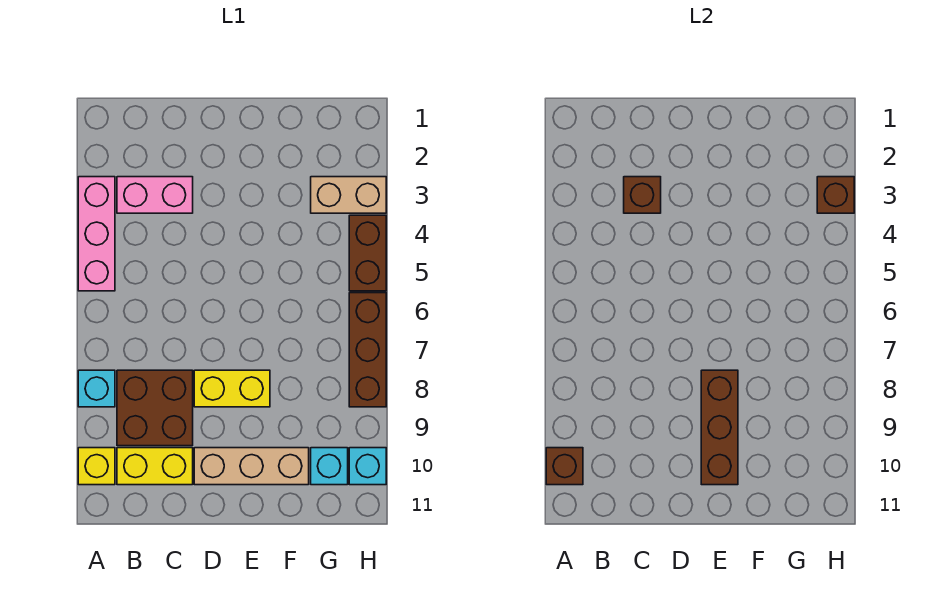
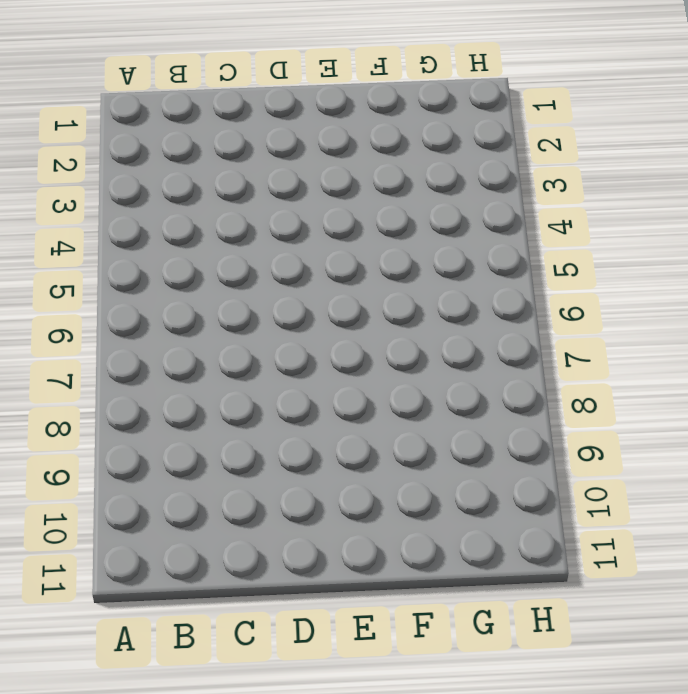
none -> pink brick A3:A5 level 1
none -> cyan brick A8 level 1
none -> yellow brick A10 level 1

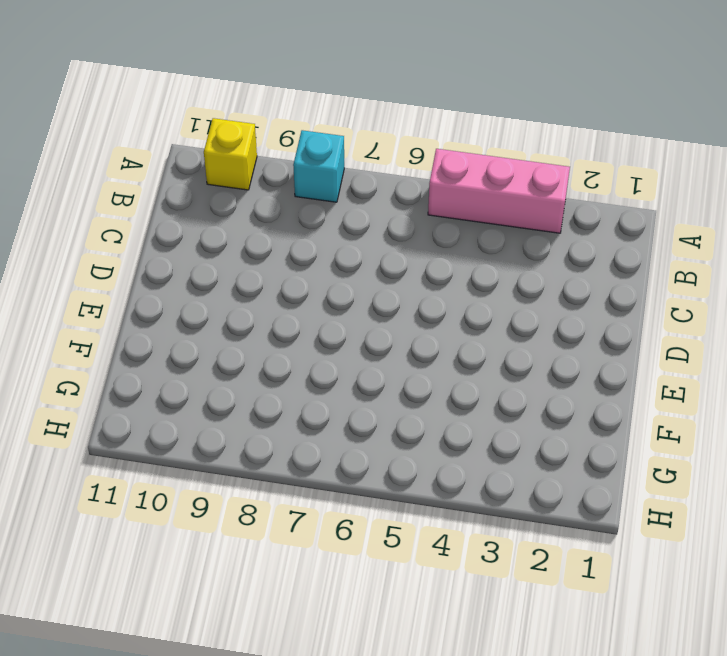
none -> pink brick B3:C3 level 1
none -> brown brick B8:C9 level 1
none -> yellow brick B10:C10 level 1

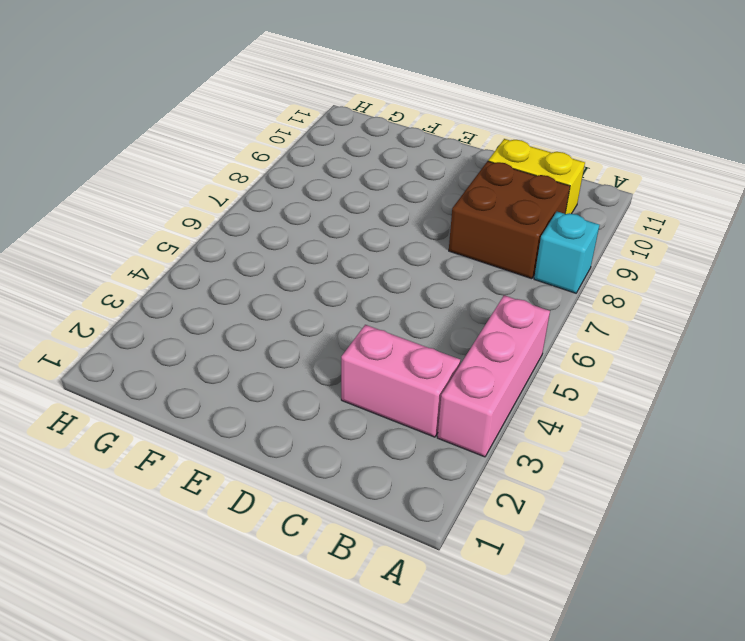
none -> yellow brick A10 level 1
none -> yellow brick D8:E8 level 1
none -> tan brick D10:F10 level 1

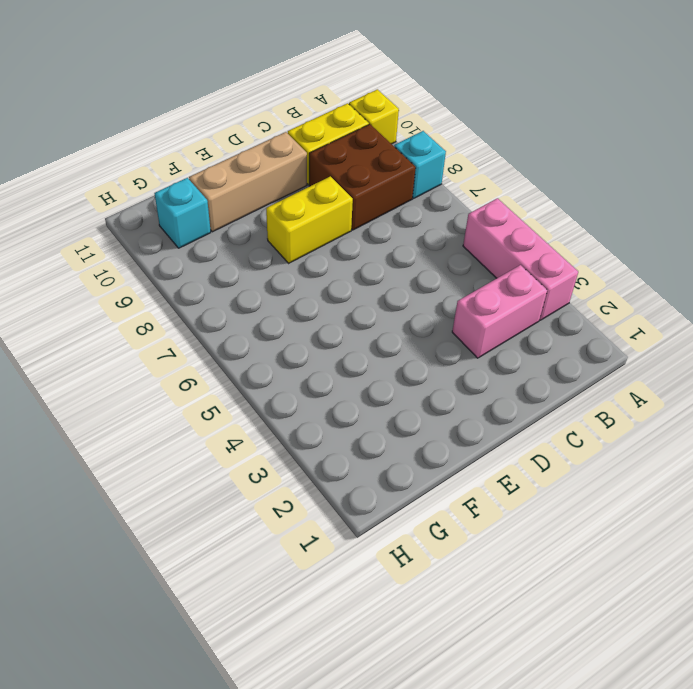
none -> tan brick G3:H3 level 1
none -> brown brick H4:H5 level 1
none -> brown brick H6:H8 level 1

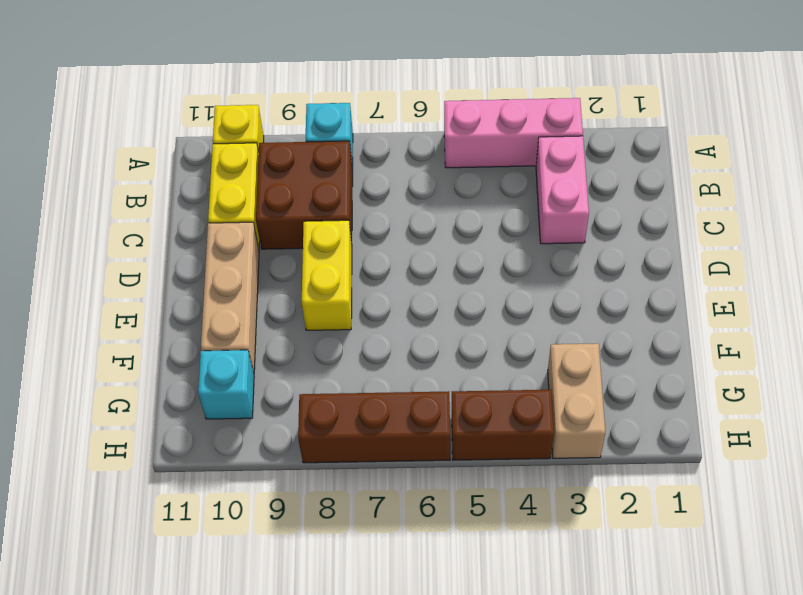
none -> cyan brick H10 level 1
none -> brown brick A10 level 2
none -> brown brick C3 level 2

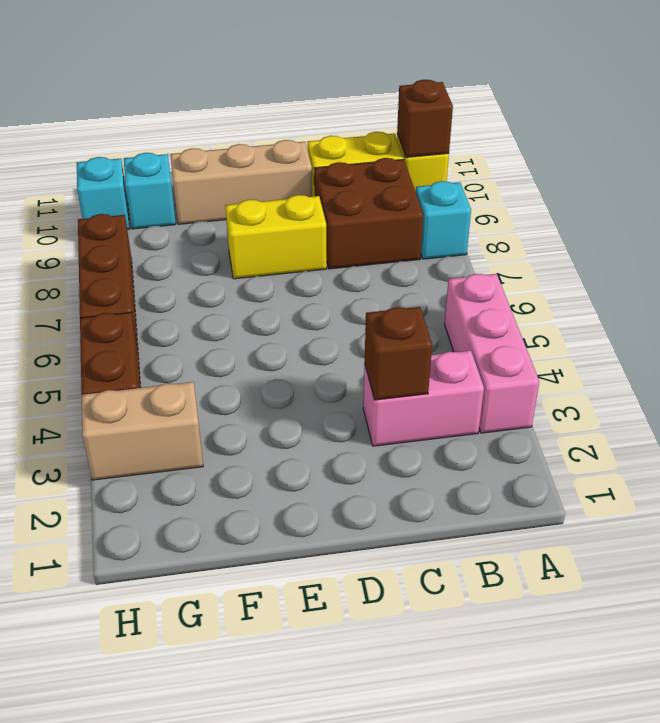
none -> brown brick E8:E10 level 2
none -> brown brick H3 level 2

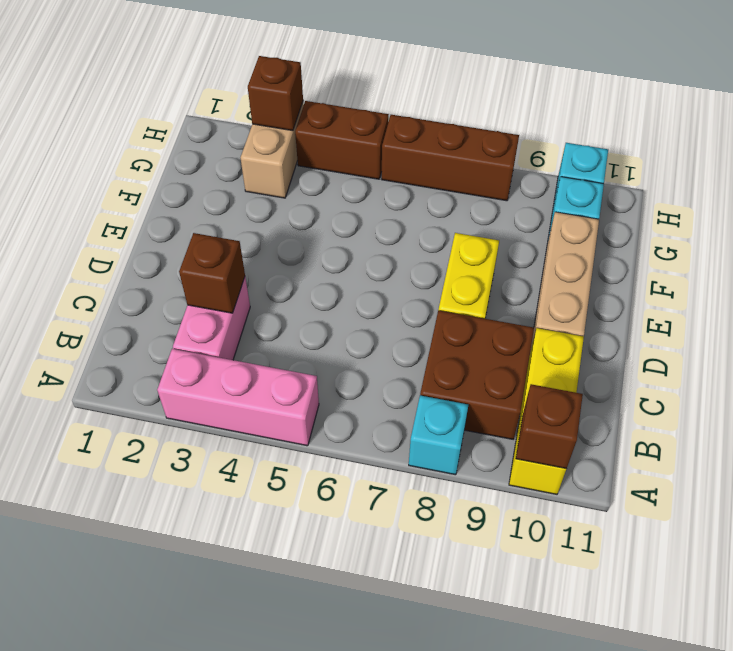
none -> brown brick E8:E10 level 2

